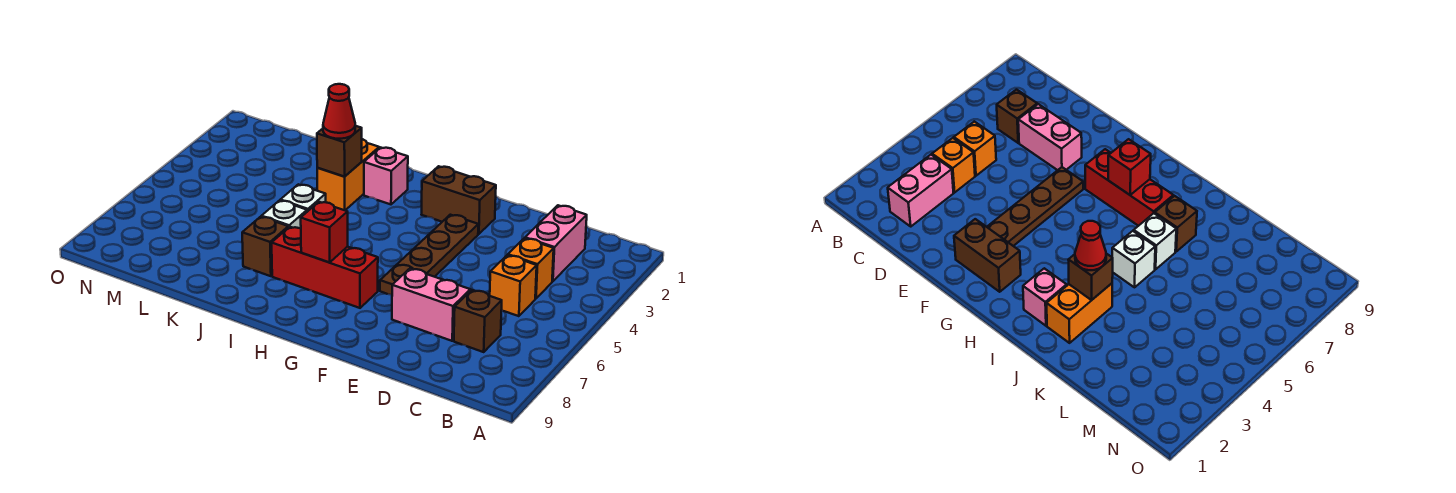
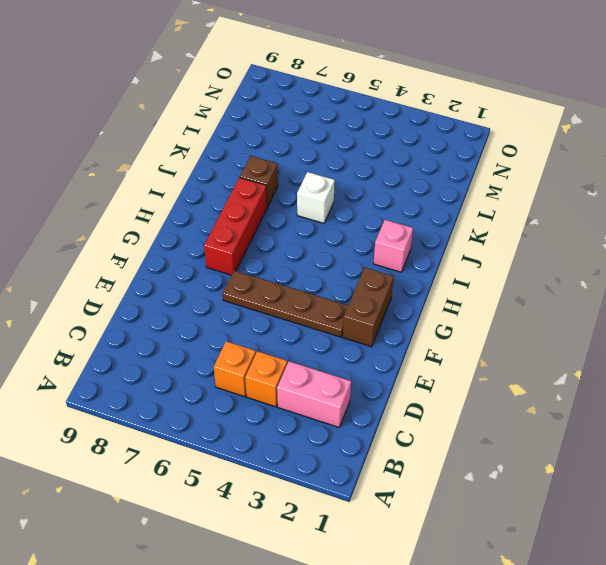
none -> brown brick C7 level 1
none -> pink brick D7:E7 level 1
none -> orange brick J2:J3 level 1

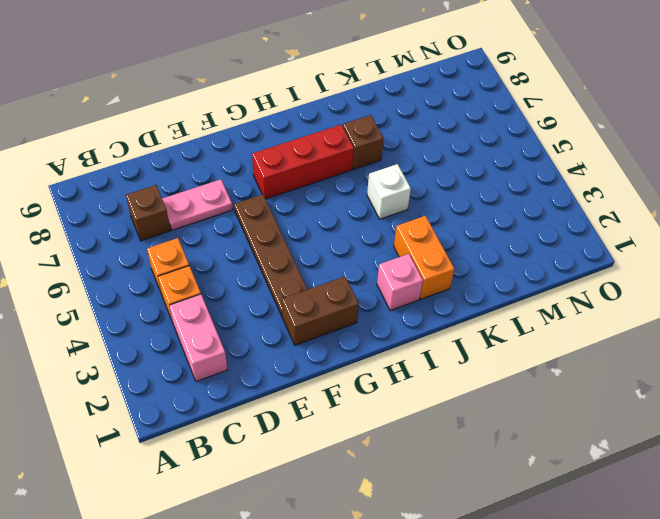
pink plate D7:E7 level 1 -> pink brick D7:E7 level 1
none -> white brick J6 level 1
none -> red brick H7 level 2
none -> brown brick J3 level 2

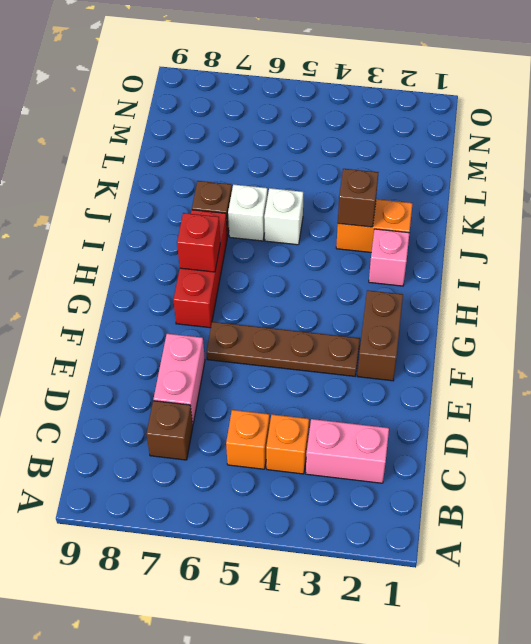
none -> red cone J3 level 3

